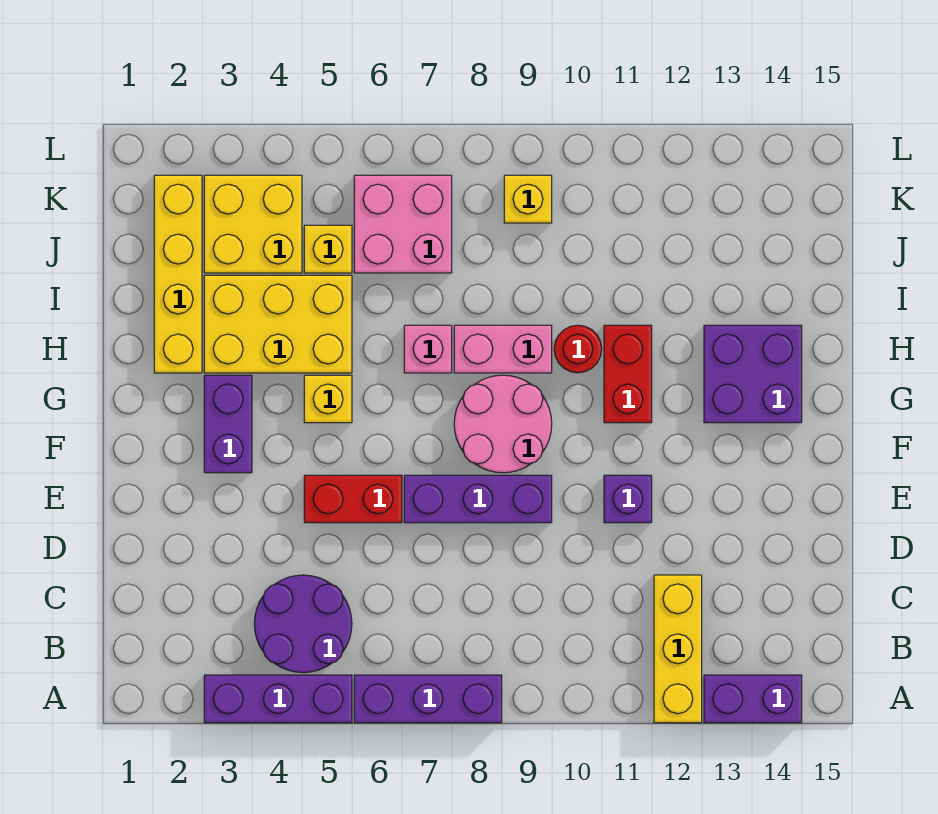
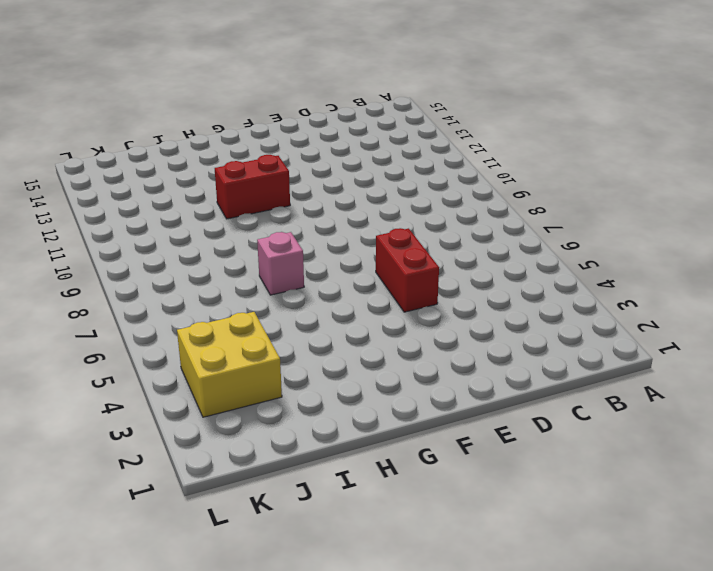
none -> purple brick A3:A5 level 1
none -> purple brick A6:A8 level 1
none -> yellow brick A12:C12 level 1

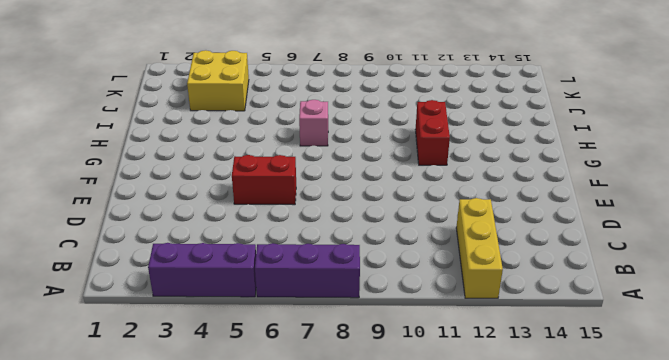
none -> purple brick A13:A14 level 1
none -> purple round brick B4:C5 level 1
none -> purple brick E7:E9 level 1

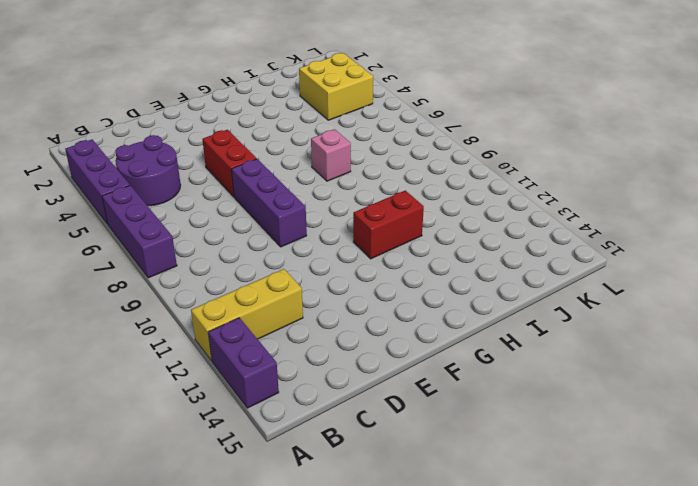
none -> purple brick E11 level 1
none -> purple brick F3:G3 level 1
none -> pink round brick F8:G9 level 1

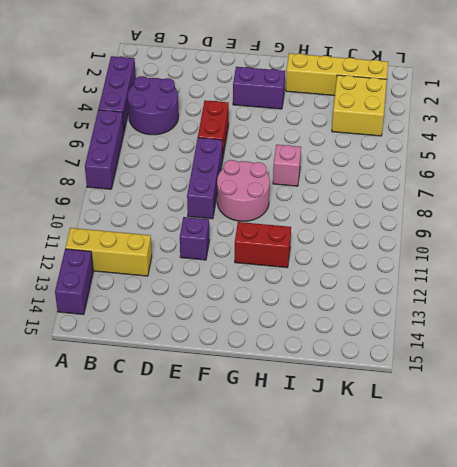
none -> yellow brick G5 level 1
none -> purple brick G13:H14 level 1
none -> yellow brick H3:I5 level 1

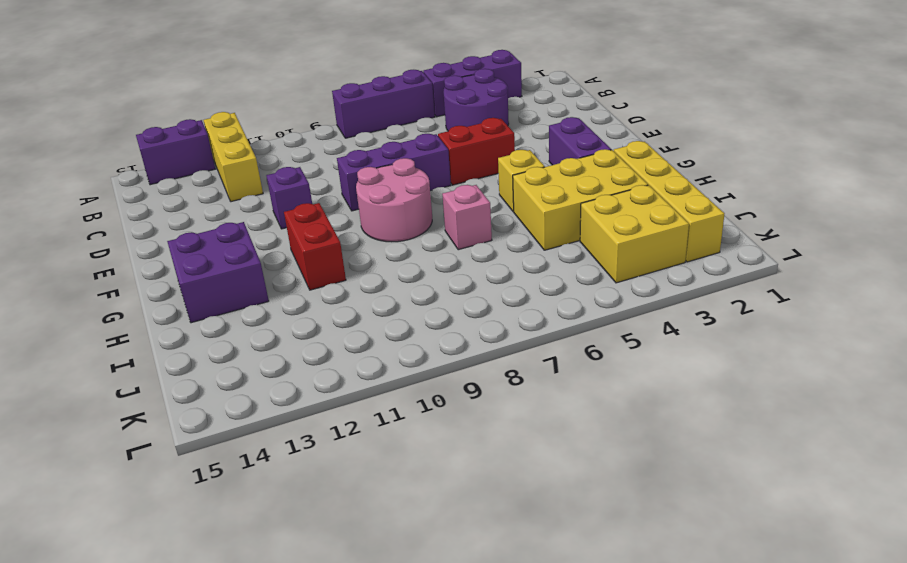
none -> pink brick H8:H9 level 1
none -> red round brick H10 level 1
none -> yellow brick J5 level 1

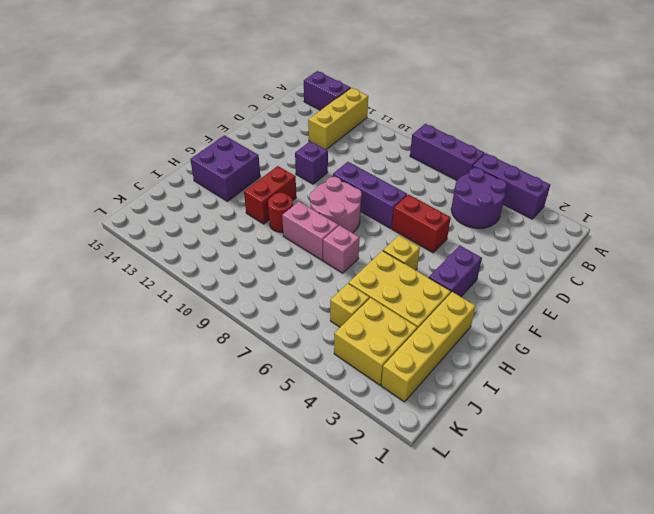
none -> pink brick J6:K7 level 1
none -> yellow brick K9 level 1

